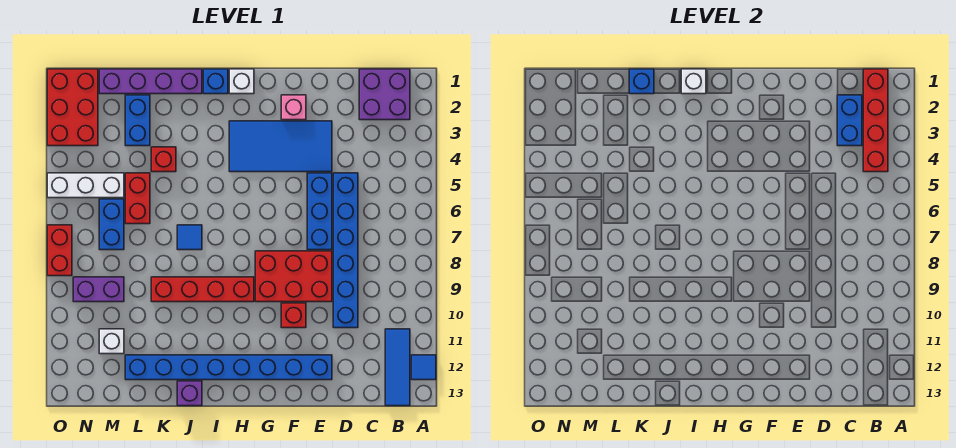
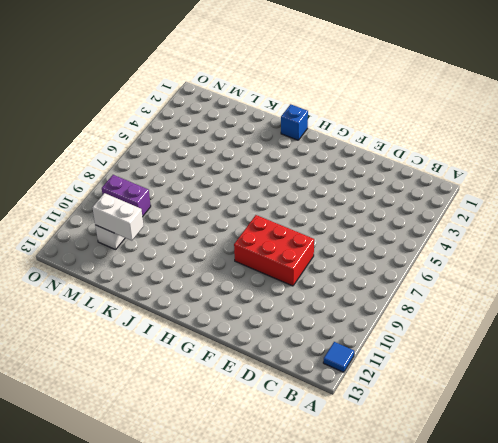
white brick L11:M11 level 2 -> none
none -> purple brick B1:C2 level 1
none -> blue tile B11:B13 level 1
none -> blue brick D5:D10 level 1

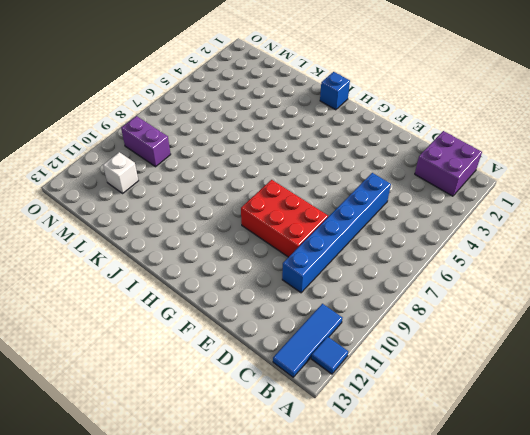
none -> blue tile E3:H4 level 1
none -> blue brick E5:E7 level 1
none -> blue brick E12:L12 level 1

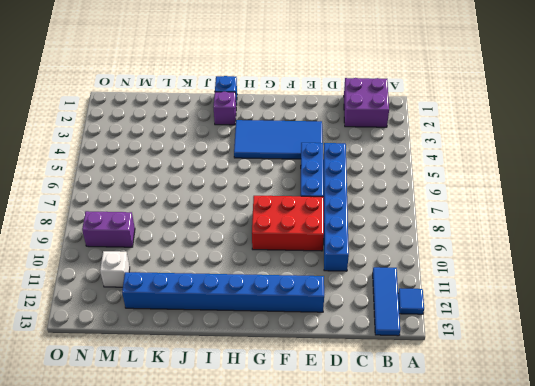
purple brick I2 level 1 -> purple brick J13 level 1
none -> pink brick F2 level 1
none -> red brick F10 level 1
none -> white brick H1 level 1

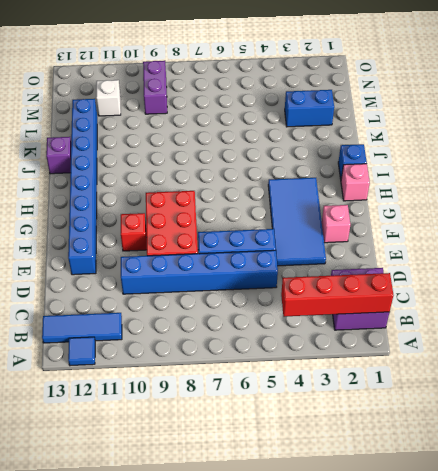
pink brick H1 level 1 -> white brick H1 level 1
none -> red brick H9:K9 level 1
none -> purple brick J1:M1 level 1
none -> blue tile J7 level 1

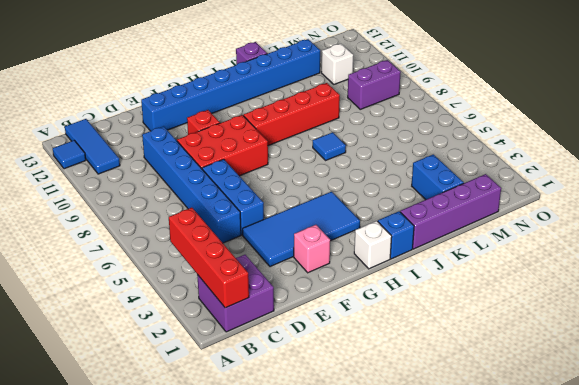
none -> red brick K4 level 1
none -> red brick L5:L6 level 1
none -> white brick M5:O5 level 1

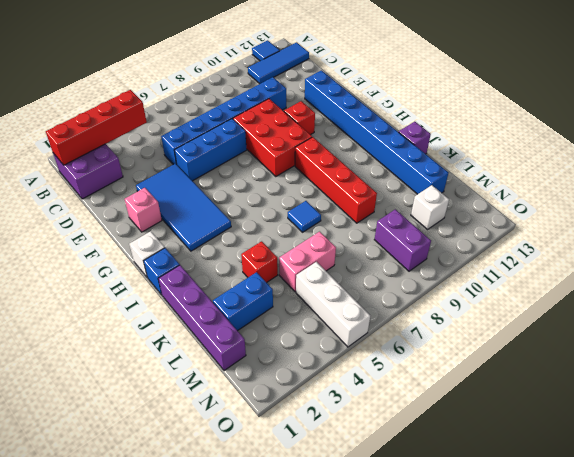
pink brick L5:L6 level 1 -> red brick L5:L6 level 1
none -> blue brick M6:M7 level 1
none -> red brick N1:O3 level 1
none -> red brick O7:O8 level 1

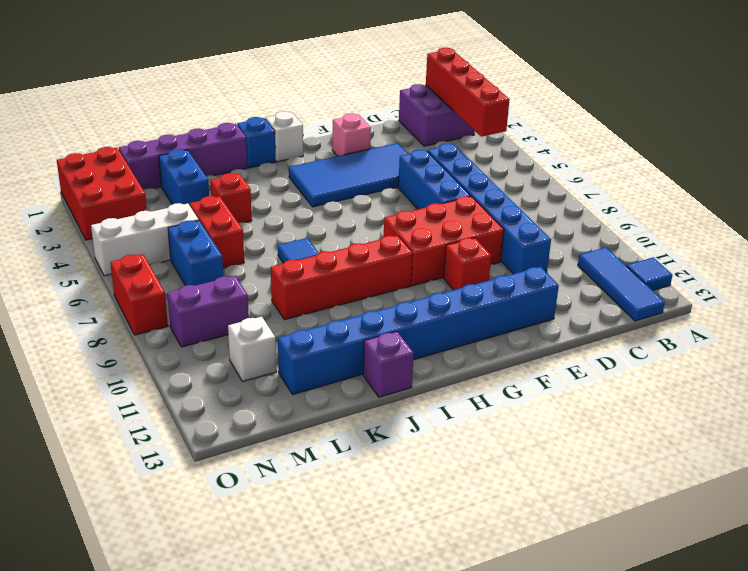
none -> blue brick C2:C3 level 2
none -> white brick I1 level 2
none -> blue brick K1 level 2

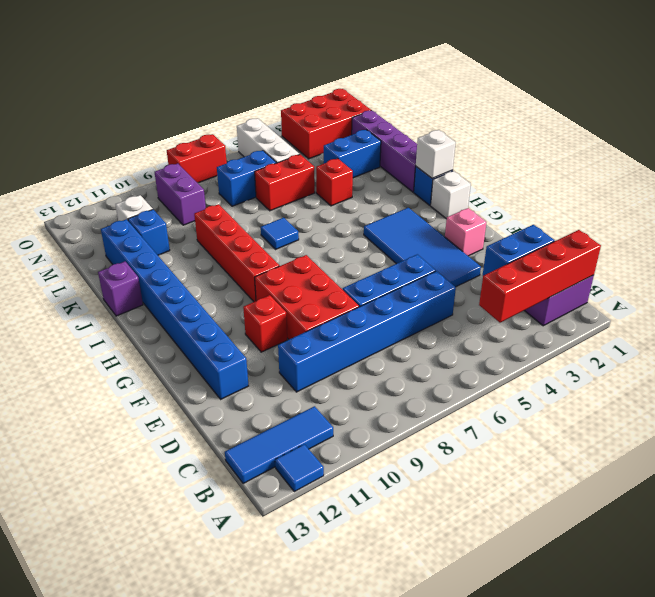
blue brick L11 level 1 -> blue brick K1 level 2

